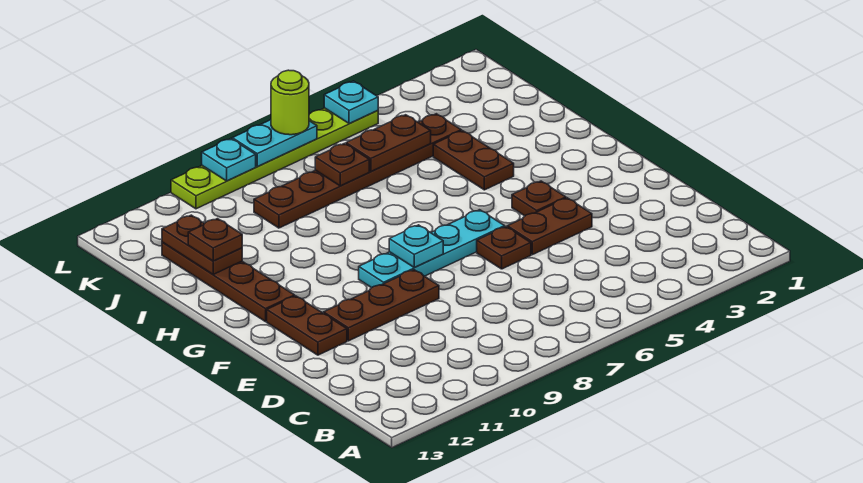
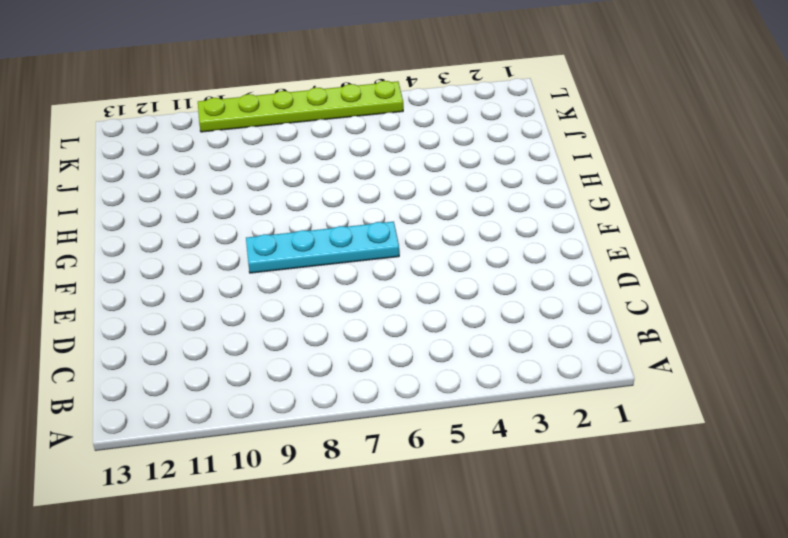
none -> brown plate E4:E5 level 1
none -> brown plate E6 level 1
none -> brown plate E9:E11 level 1

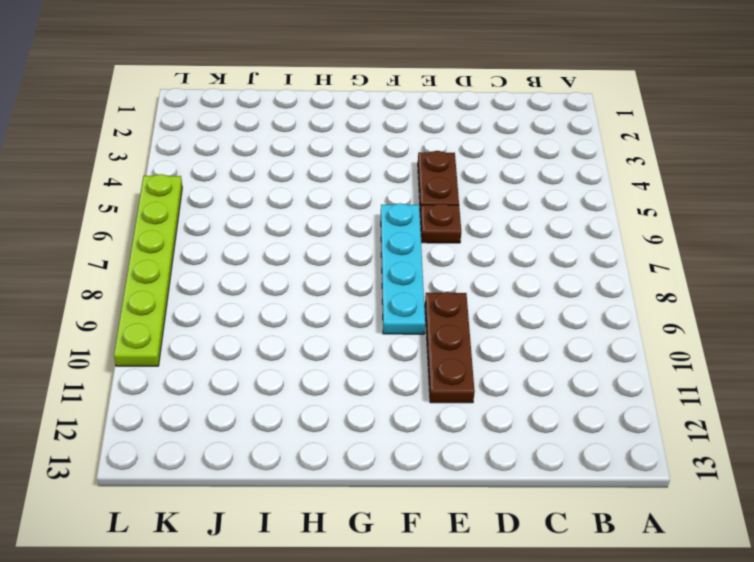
none -> brown plate E12:F12 level 1
none -> brown plate F4 level 1
none -> brown plate G12:J12 level 1

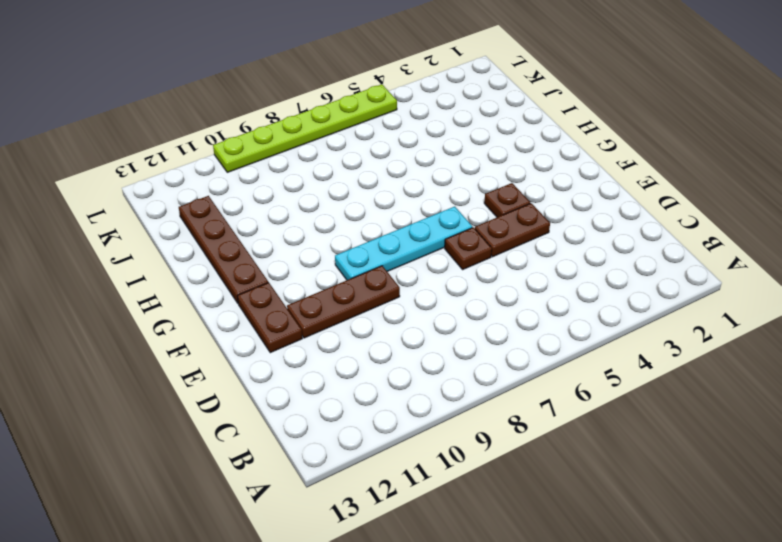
none -> brown plate H4:I4 level 1
none -> brown plate J4:J9 level 1
none -> cyan plate F8 level 2

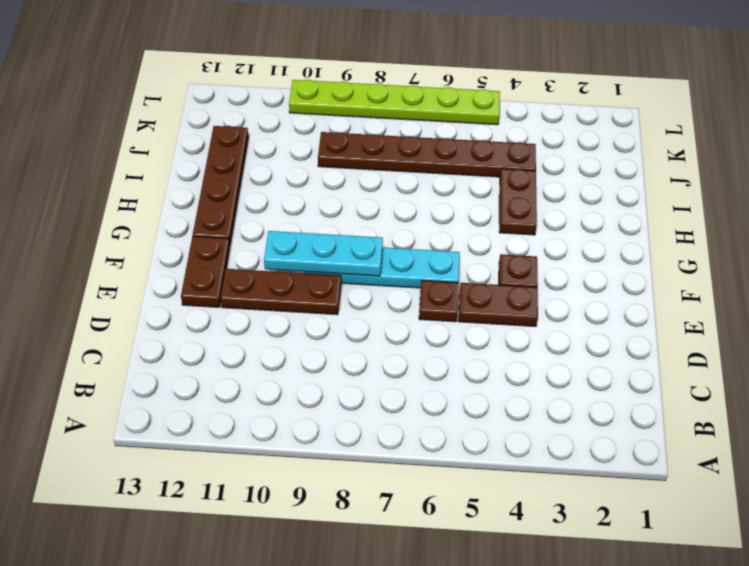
cyan plate F8:F10 level 2 -> cyan plate F8 level 2
none -> brown plate I12:J12 level 2
none -> brown plate J5:J6 level 2
none -> brown plate J7 level 2

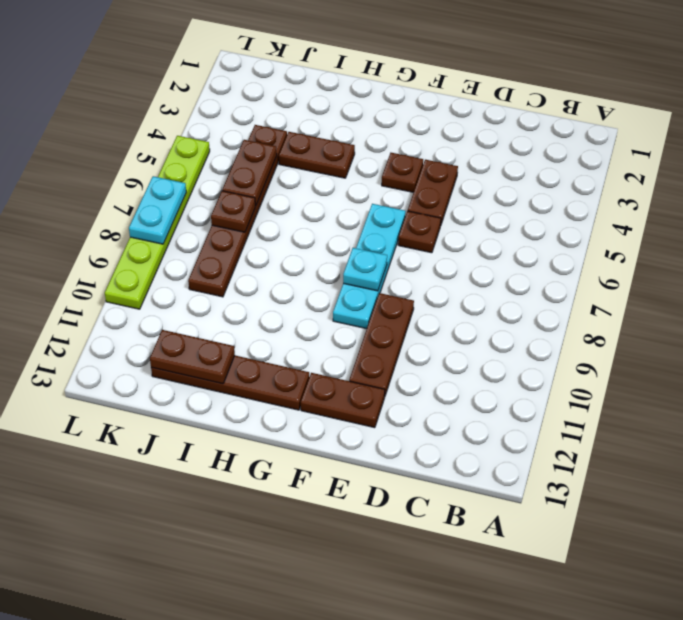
none -> cyan plate L5 level 2
none -> cyan plate L9 level 2
none -> brown plate I12 level 3

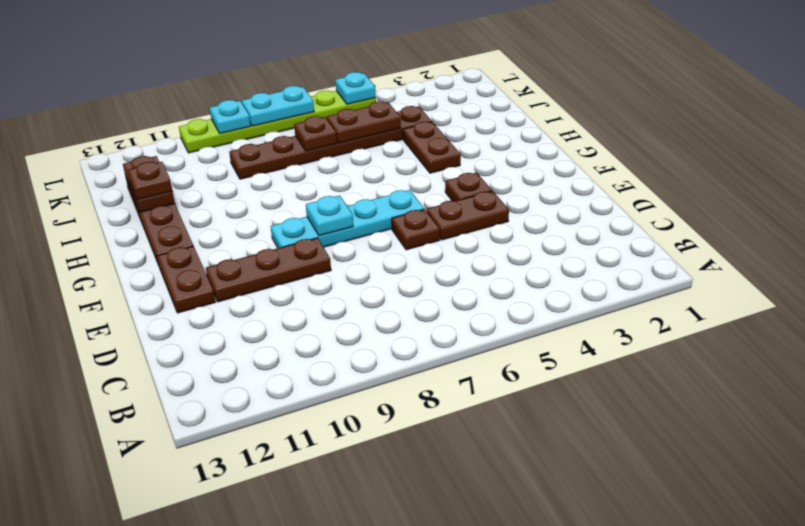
none -> lime round brick L7 level 3

